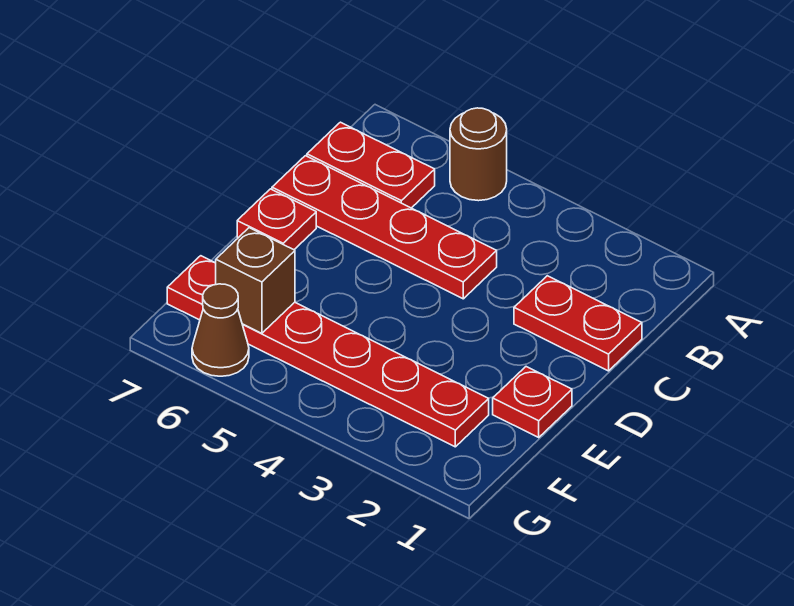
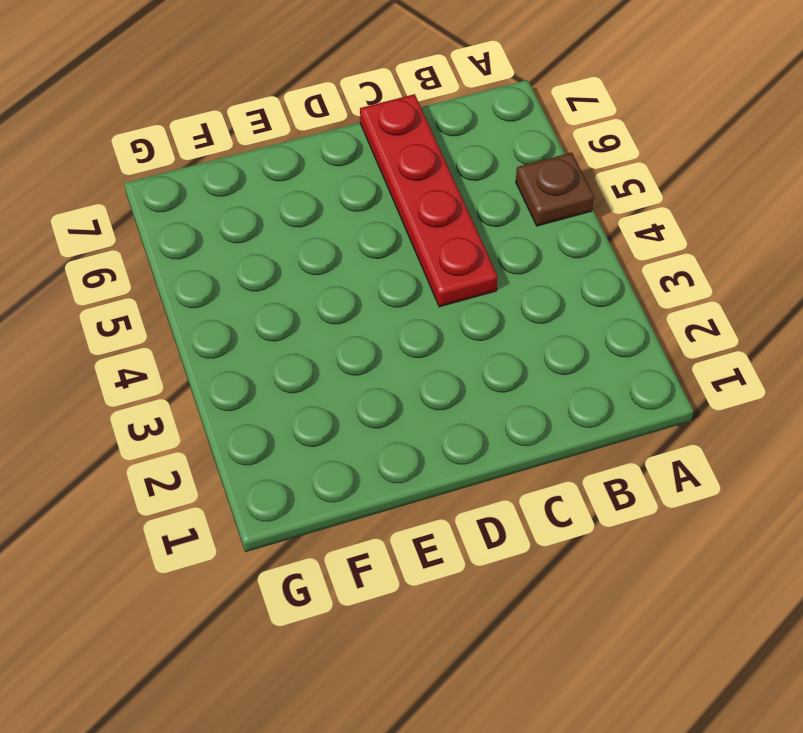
brown plate A5 level 1 -> brown round brick A5 level 1
none -> red plate B6:B7 level 1
none -> red plate C1:C2 level 1

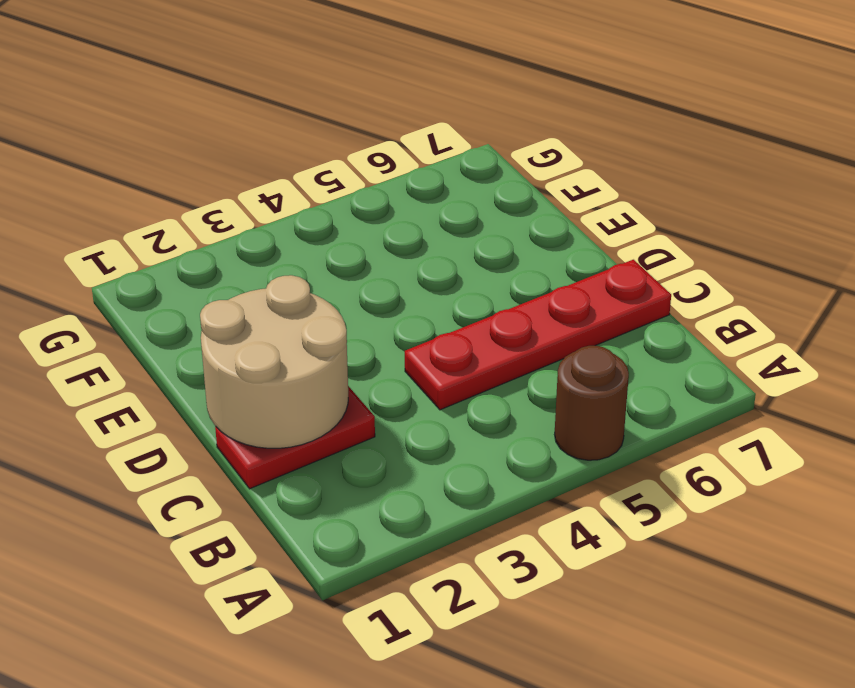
tan round brick C1:D2 level 2 -> none
none -> red plate B6:B7 level 1
none -> red plate D7 level 1

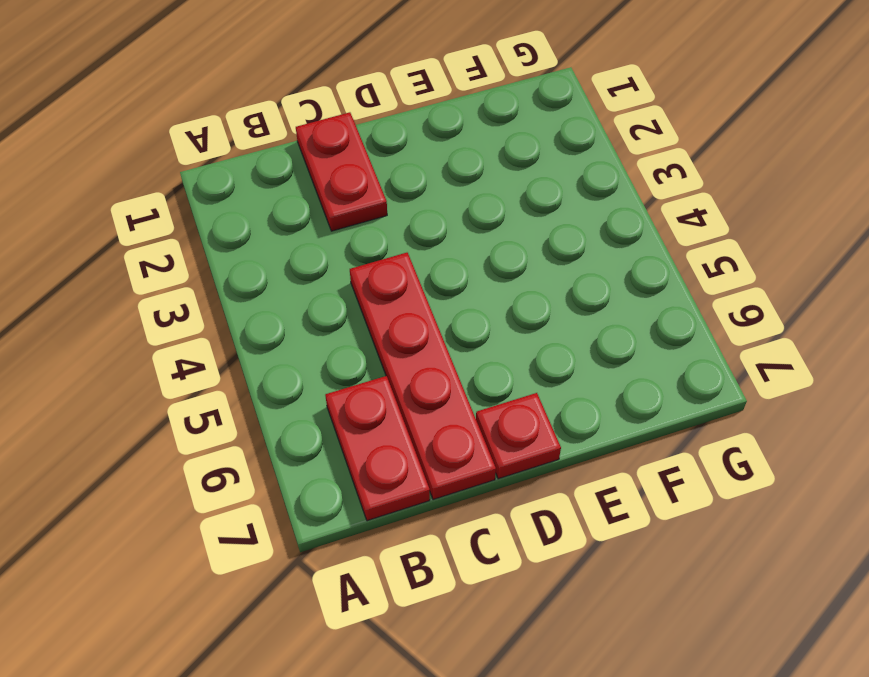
none -> brown round brick A5 level 1
none -> red plate E1 level 1

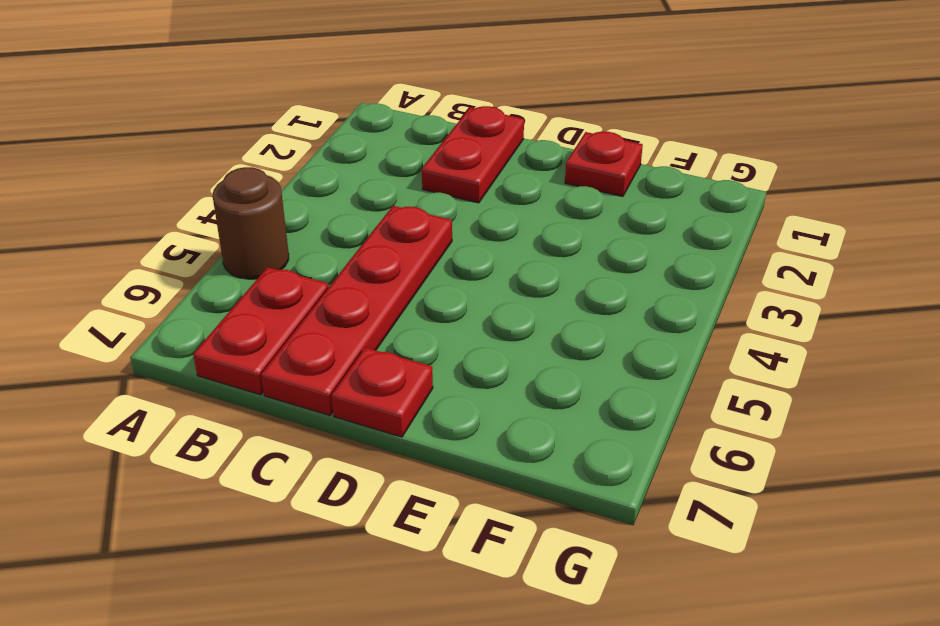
none -> red plate F2:F7 level 1
none -> brown cone G6 level 1

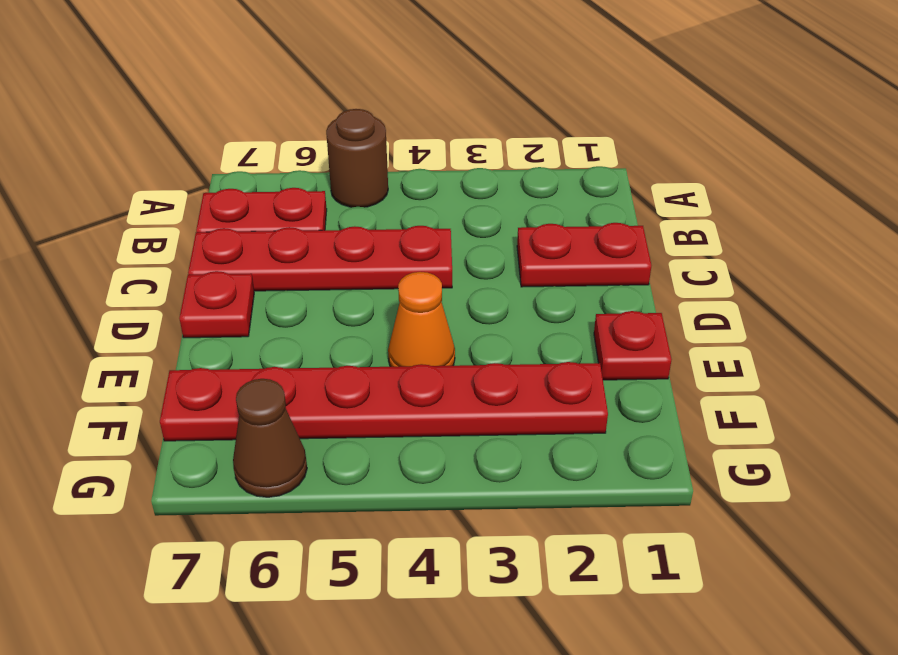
orange cone E4 level 1 -> none
none -> brown brick F6 level 2

